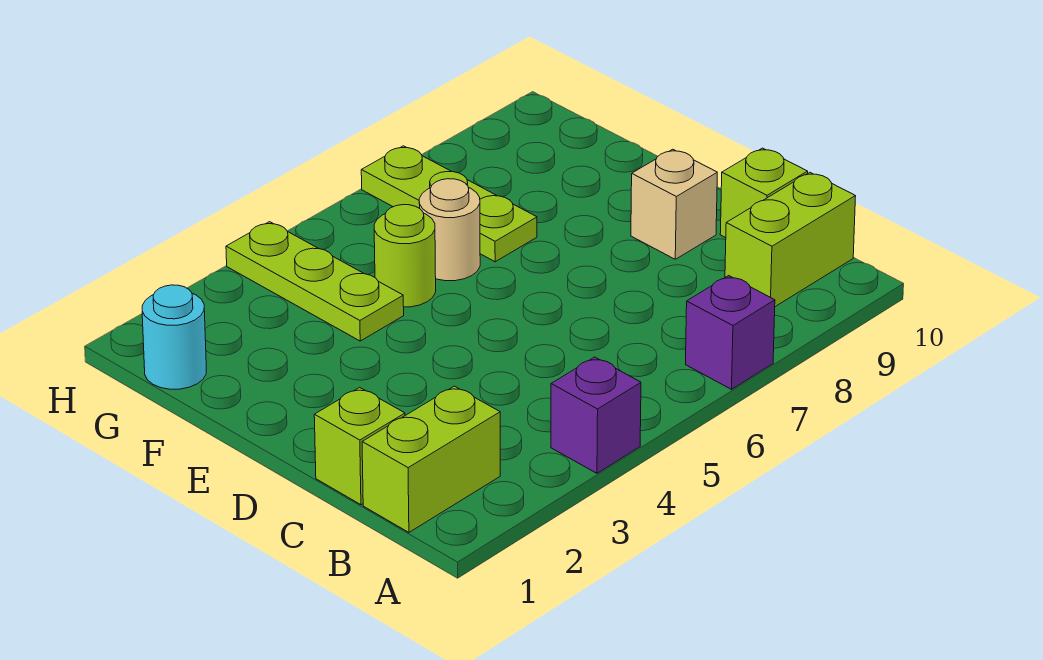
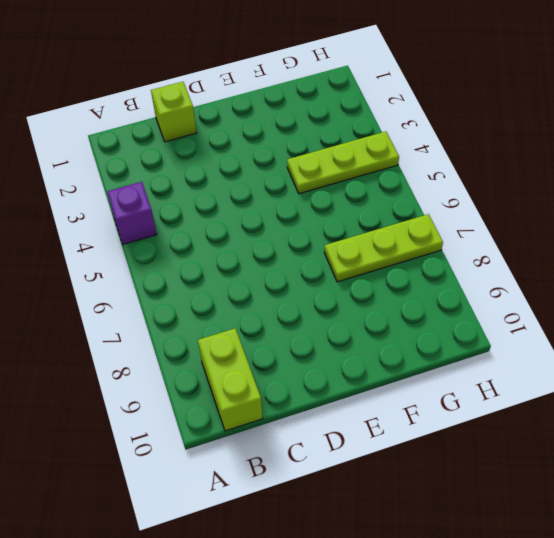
none -> purple brick A7 level 1
none -> lime brick B1:B2 level 1
none -> lime brick C10 level 1

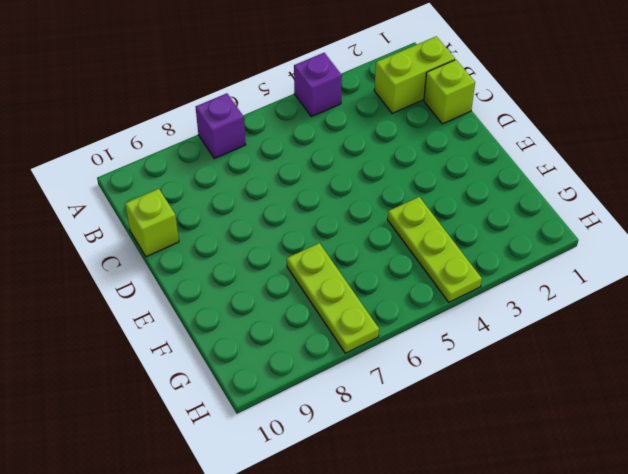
none -> lime brick B9:B10 level 1
none -> tan brick D9 level 1
none -> lime round brick F5 level 1

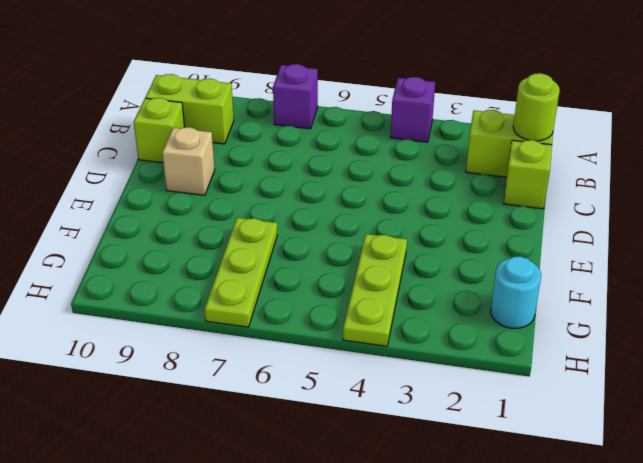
lime round brick B1 level 2 -> lime round brick F5 level 1
none -> tan round brick F6 level 1

